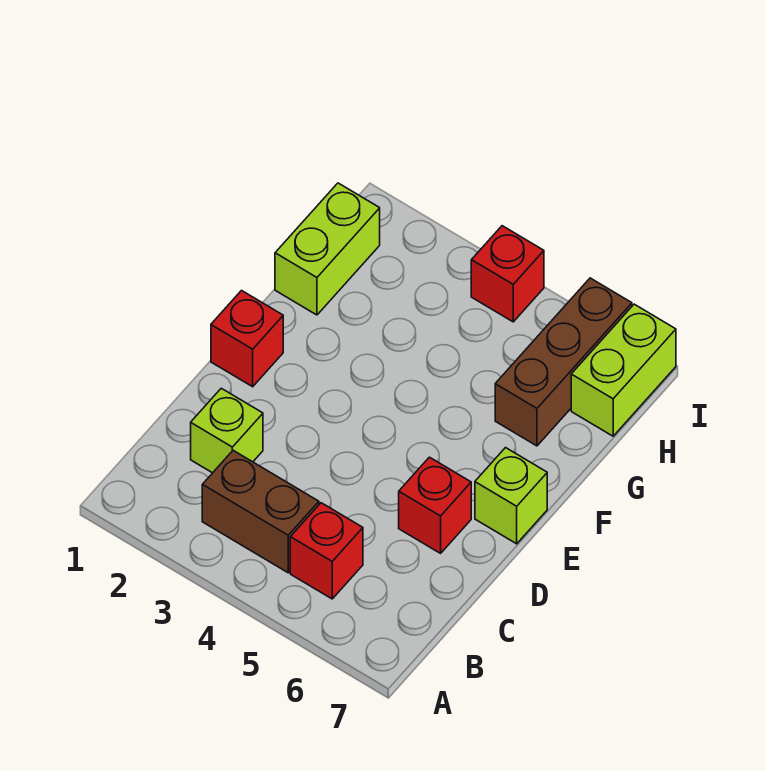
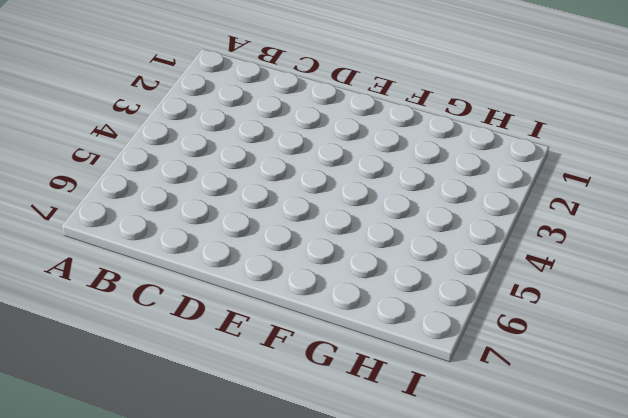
none -> brown brick B3:B4 level 1
none -> red brick B5 level 1

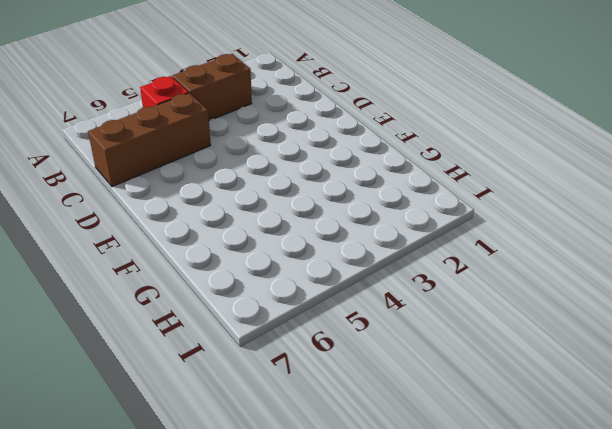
brown brick C5:C7 level 1 -> brown brick G6:I6 level 1
none -> lime brick C2 level 1
none -> red brick D6 level 1

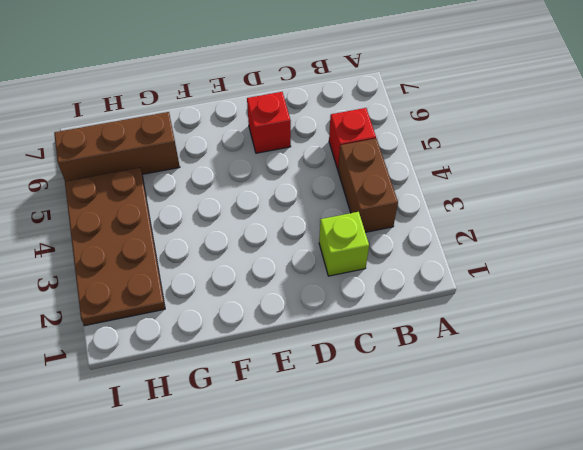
brown plate H2:I5 level 1 -> red brick I4 level 1
none -> red brick E1 level 1
none -> lime brick E7 level 1

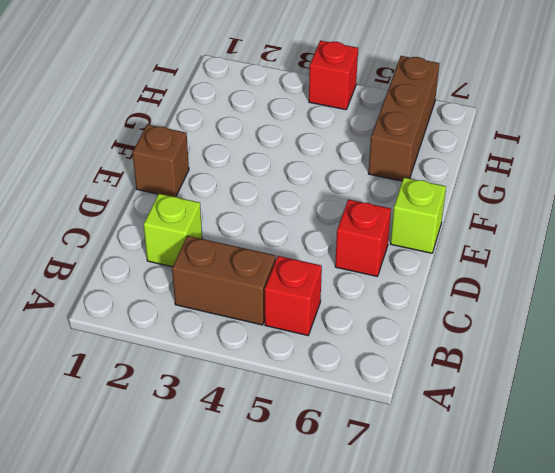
brown brick E1 level 1 -> red brick E1 level 1
none -> lime brick G1:H1 level 1
none -> lime brick H7:I7 level 1

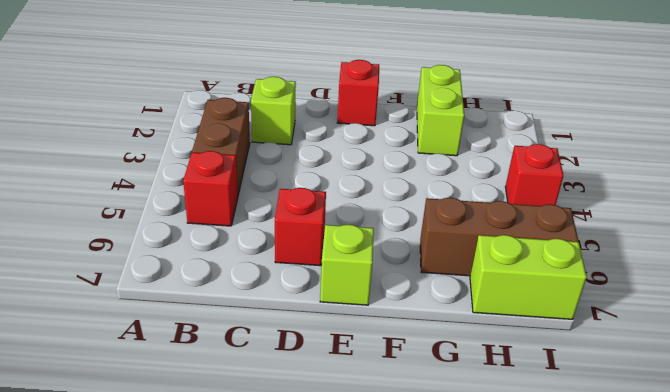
lime brick G1:G2 level 1 -> lime brick G1:H1 level 1

